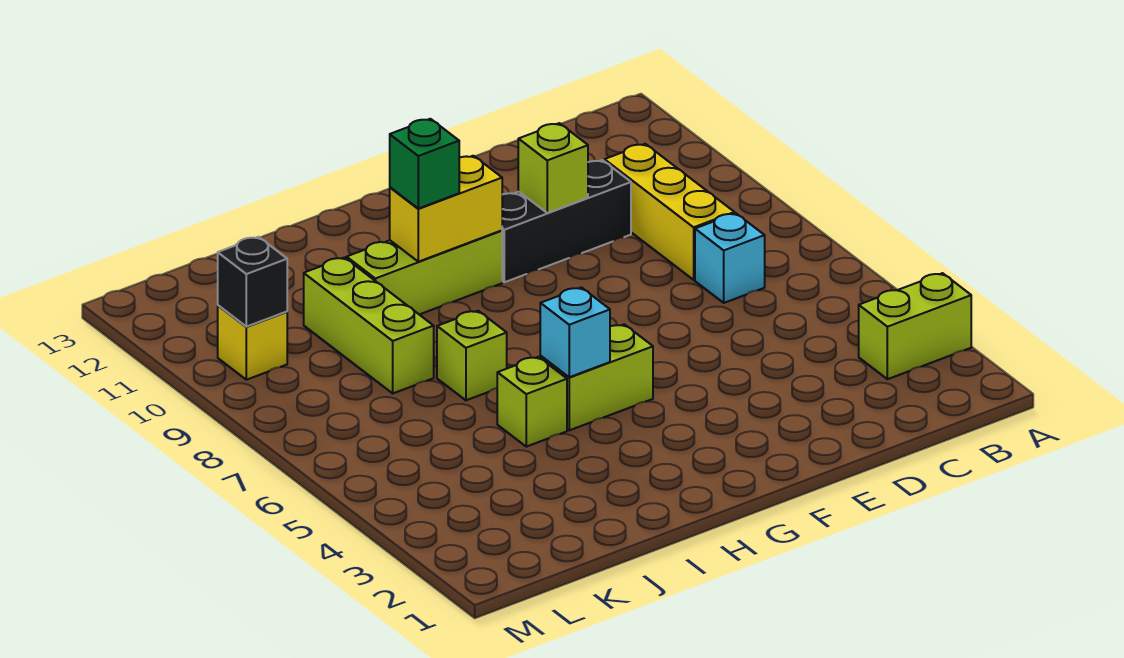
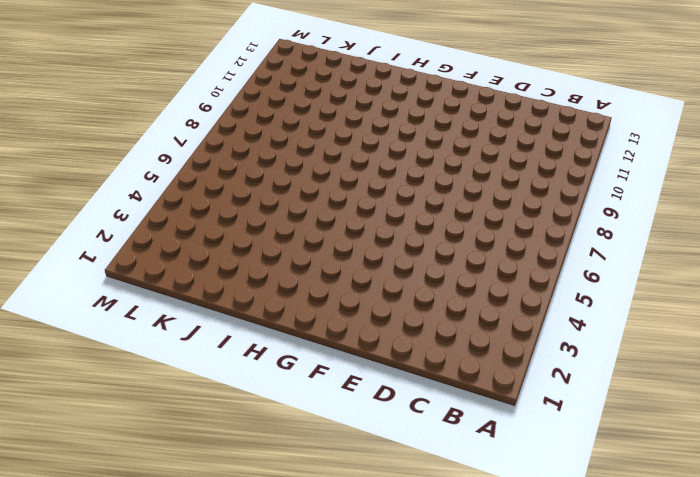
none -> lime brick A3:B3 level 1
none -> cyan brick C7 level 1
none -> yellow brick C8:C10 level 1

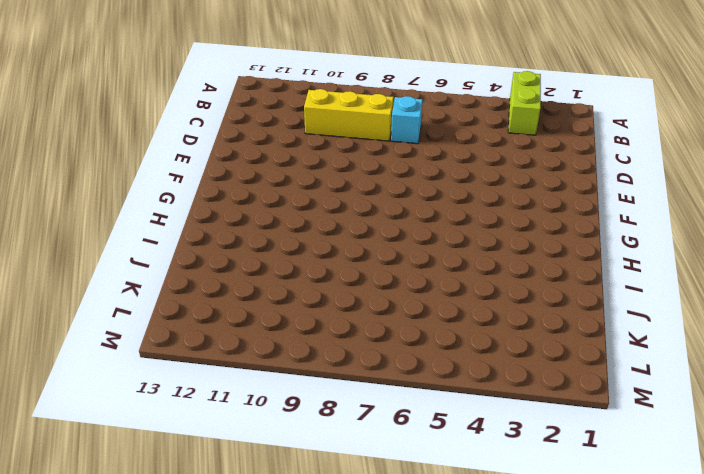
none -> black brick D10:F10 level 1
none -> lime brick G5:H5 level 1
none -> lime brick G10:I10 level 1

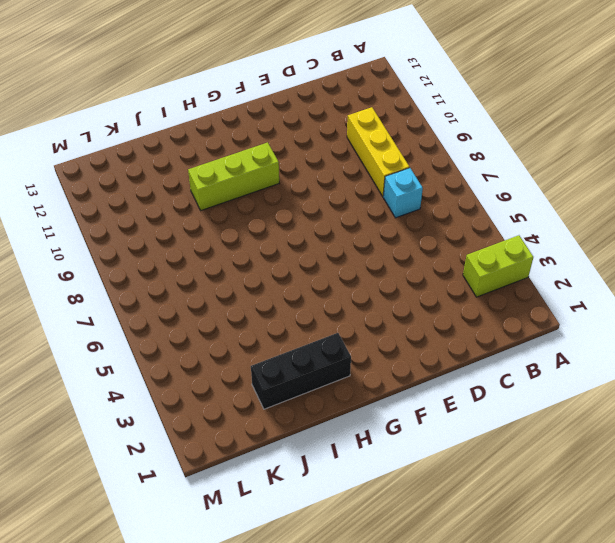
black brick H2:J2 level 1 -> black brick D10:F10 level 1
none -> lime brick G5:H5 level 1
none -> lime brick I5 level 1
none -> lime brick I7 level 1

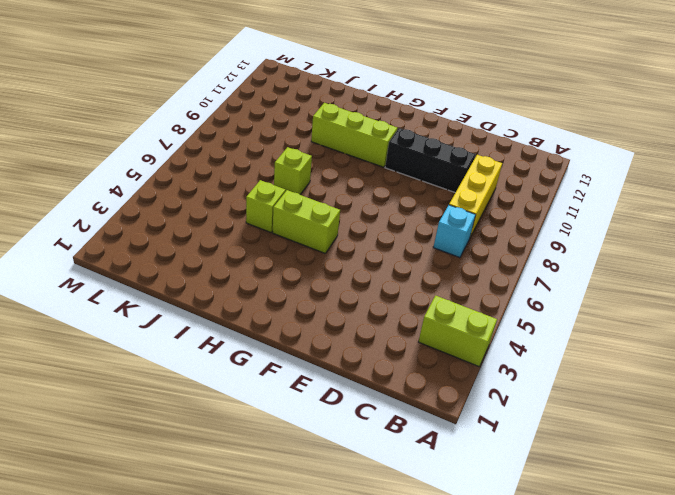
none -> lime brick J8:J10 level 1
none -> yellow brick L10 level 1
none -> lime brick E10 level 2

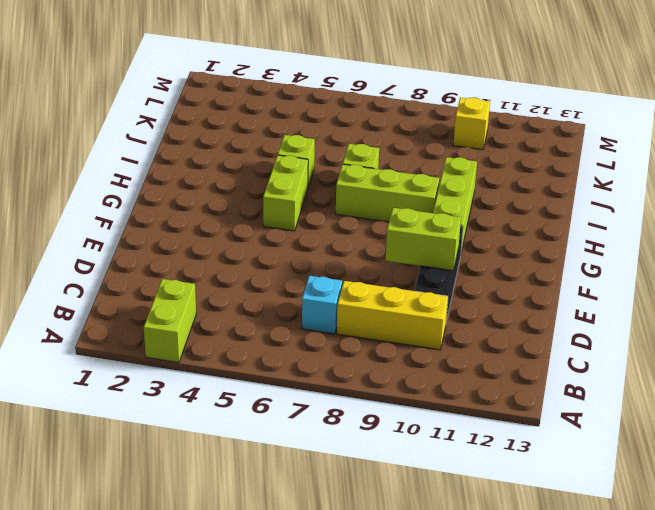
lime brick E9:E10 level 2 -> lime brick E10 level 2
lime brick H7:H9 level 1 -> lime brick J8:J10 level 1
none -> yellow brick G10:H10 level 2
none -> cyan brick H5 level 2
none -> black brick L10 level 2

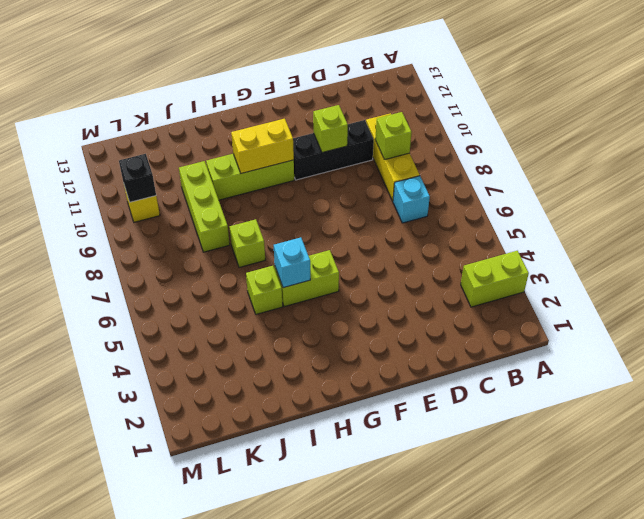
lime brick C9 level 2 -> none
none -> green brick H10 level 3

